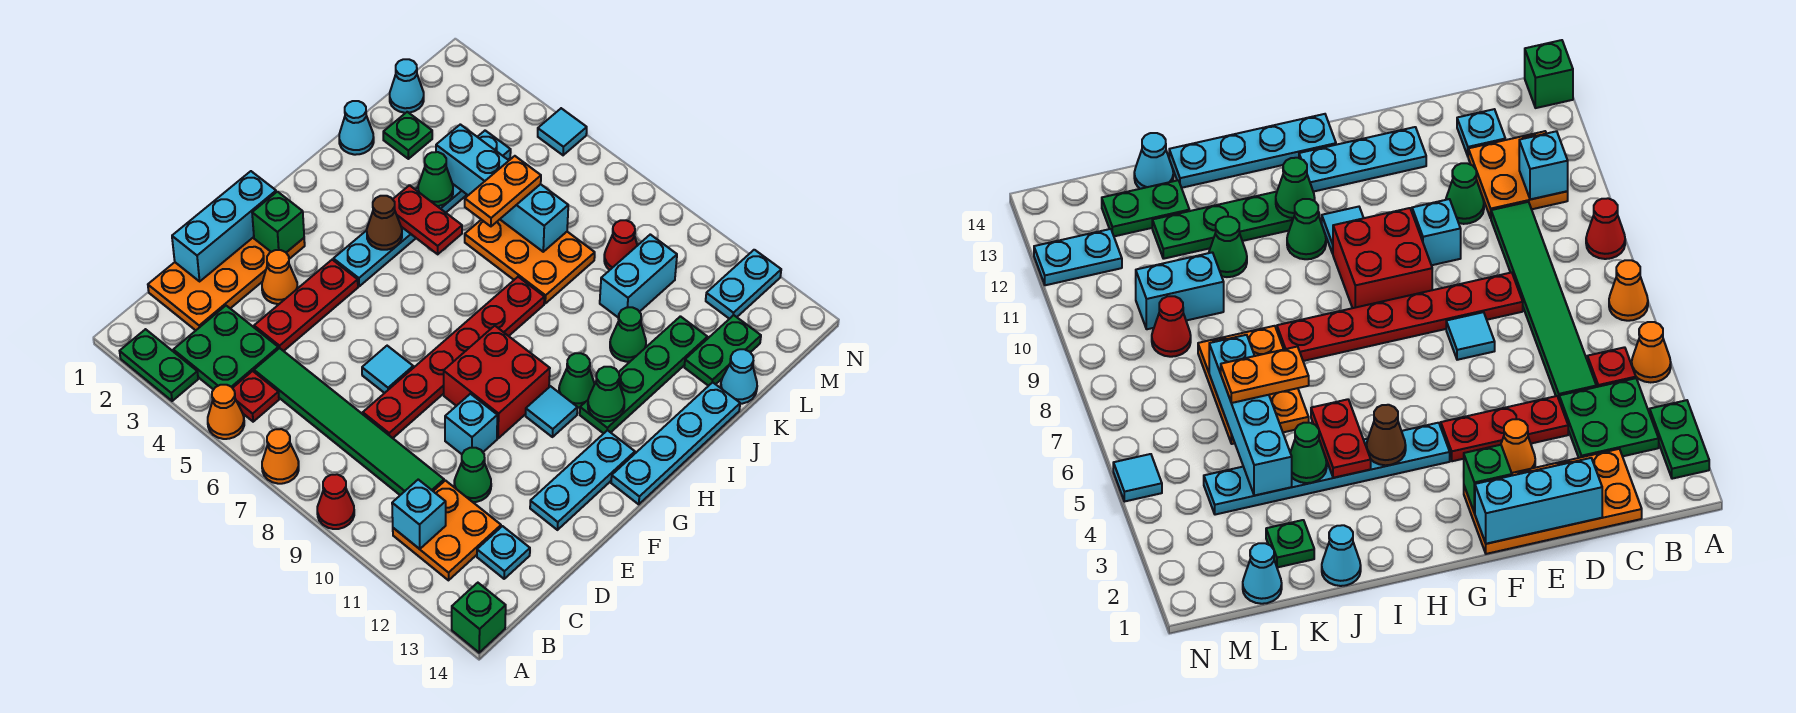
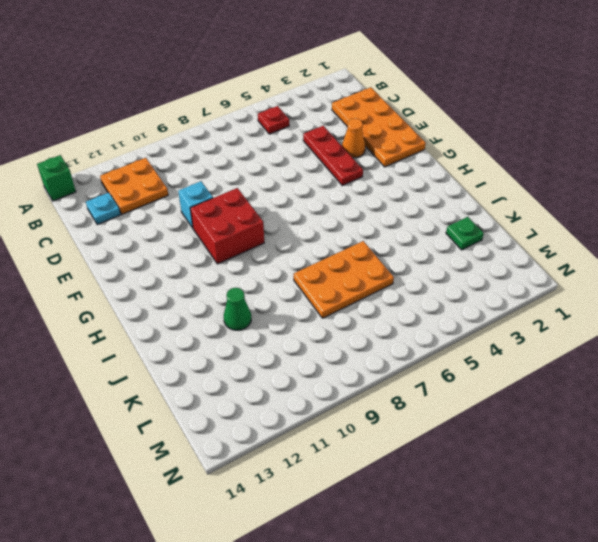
none -> green plate A2:A3 level 1
none -> orange cone A5 level 1
none -> orange cone A7 level 1
none -> red cone A9 level 1

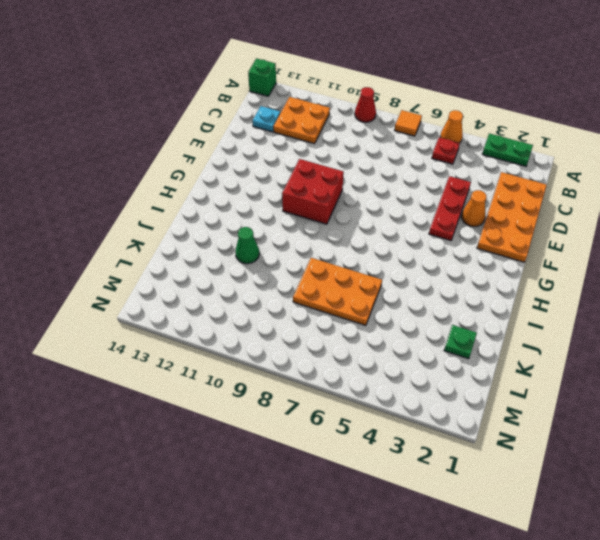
orange tile A7 level 1 -> orange cone A7 level 1
none -> green plate B3:C4 level 1
none -> green tile C5:C10 level 1
none -> red plate D8:I8 level 1
none -> green cone D11 level 1

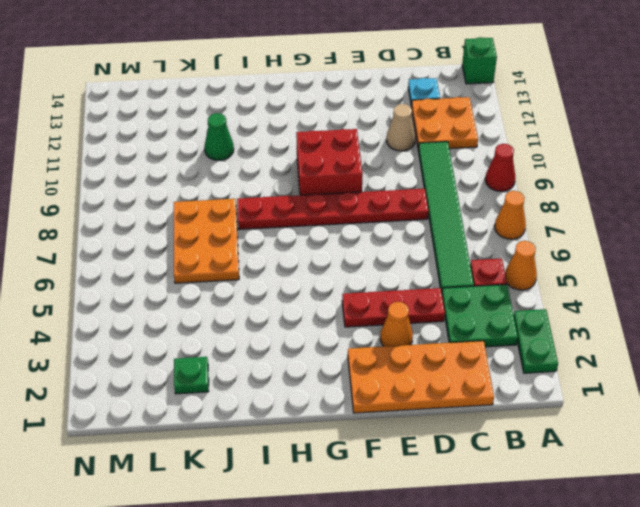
tan cone D11 level 1 -> green cone D11 level 1
none -> cyan tile E7 level 1
none -> cyan brick E10 level 1
none -> cyan plate E13:G13 level 1
none -> cyan plate G4:L4 level 1

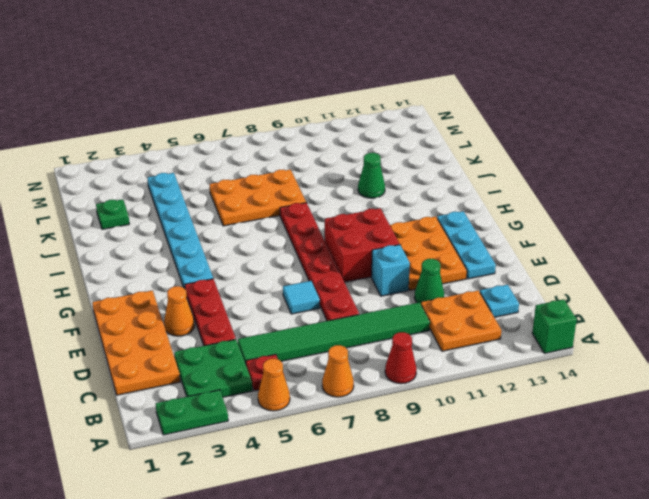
orange plate E11:G12 level 1 -> cyan tile G11 level 1
none -> cyan plate G14:J14 level 1
none -> green cone H11 level 1
none -> green plate H12:K12 level 1
none -> cyan cone J1 level 1

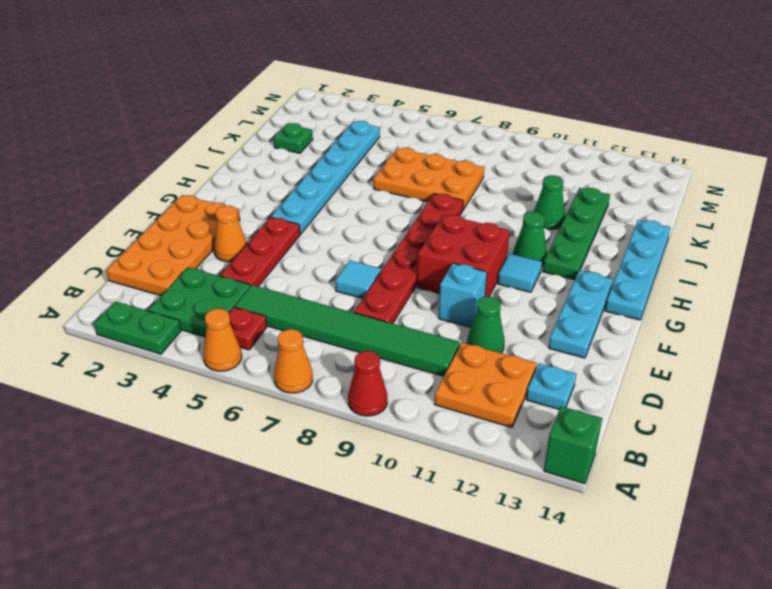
none -> cyan cone J1 level 1
none -> cyan brick K10:L10 level 1
none -> green plate K13:L13 level 1
none -> cyan cone K14 level 1

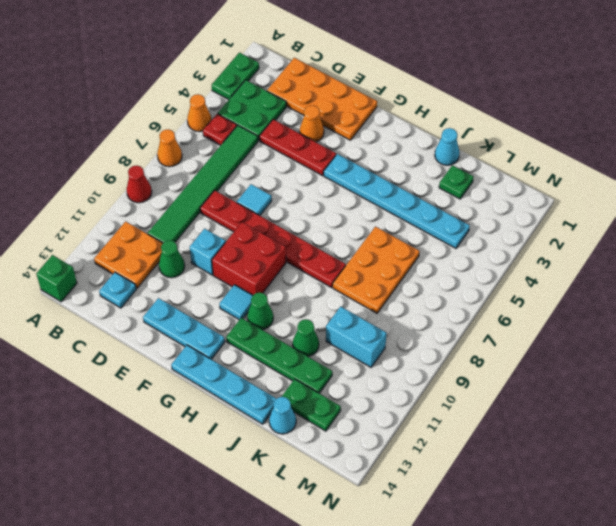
none -> cyan cone L1 level 1
none -> red cone L9 level 1
none -> cyan plate M12:N12 level 1
none -> cyan tile N5 level 1

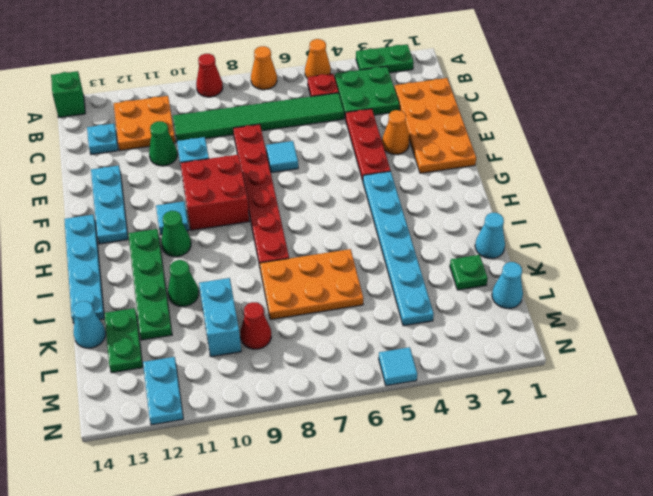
none -> cyan brick B11 level 2
none -> cyan brick D1:F1 level 2
none -> green brick F2 level 2
none -> brown cone H4 level 2

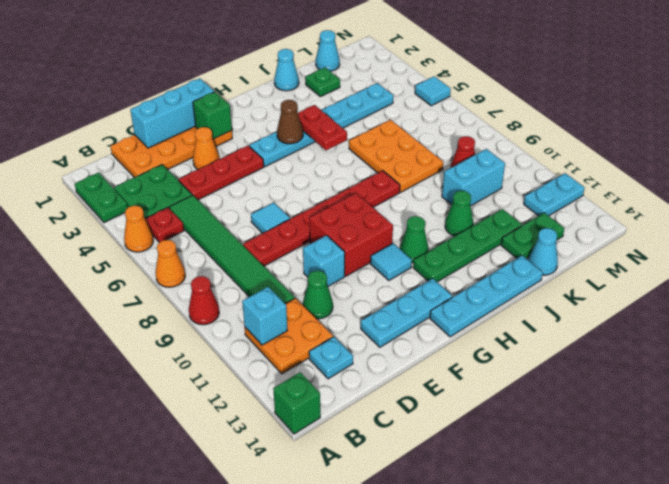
none -> green cone H12 level 2
none -> green cone J4 level 2
none -> cyan brick K4:K7 level 2
none -> orange plate J6:K6 level 3

